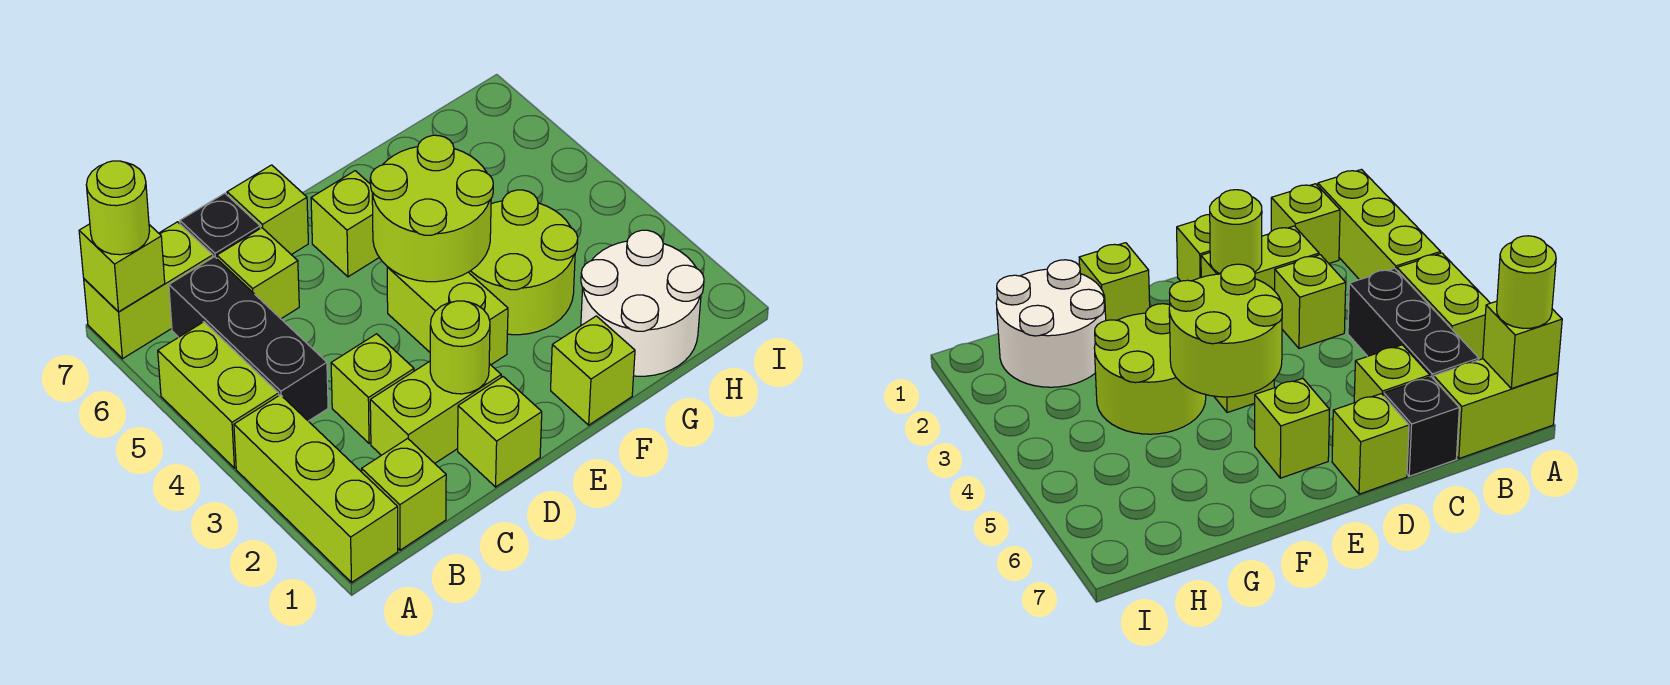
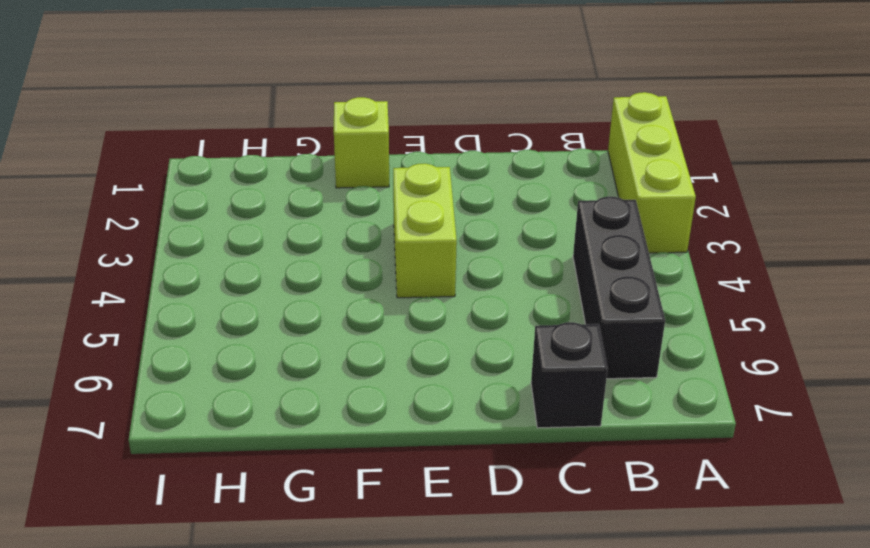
none -> lime brick A4:A5 level 1
none -> lime brick A7:B7 level 1
none -> lime brick B1 level 1

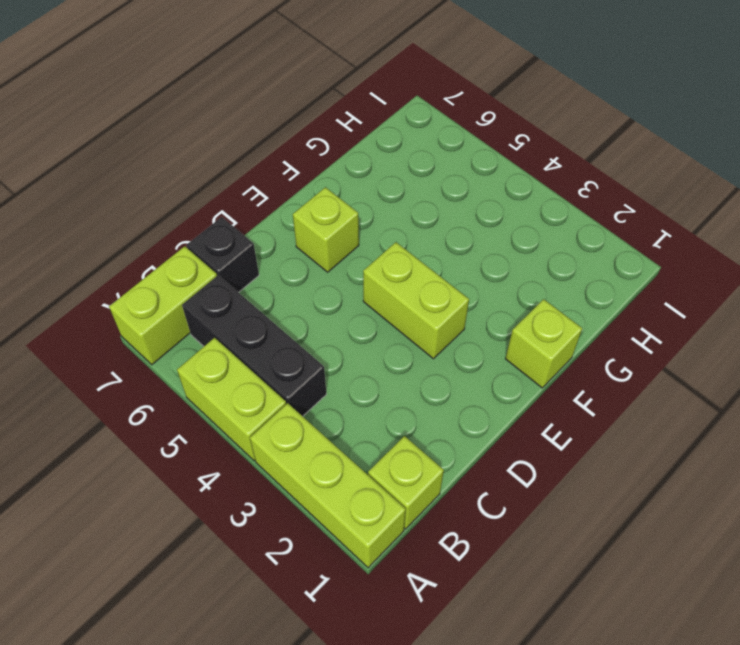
none -> lime brick C2:D2 level 1
none -> lime brick C3 level 1
none -> lime brick C6 level 1

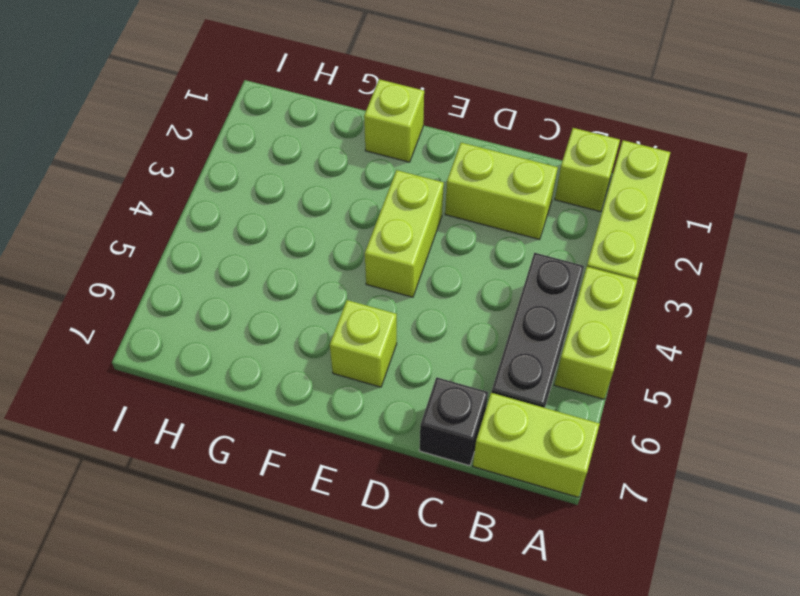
none -> lime brick C3 level 1
none -> lime brick C6 level 1
none -> lime brick D1 level 1

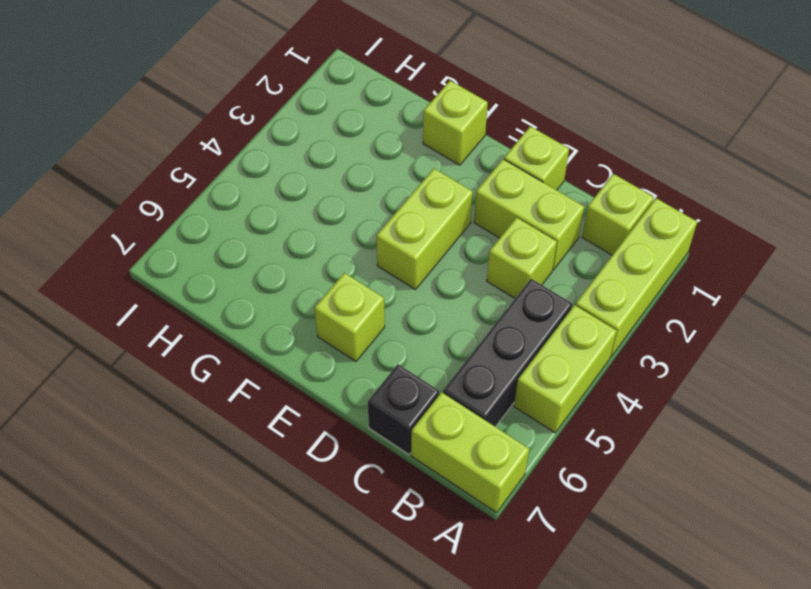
none -> lime brick C6 level 1
none -> lime brick D7 level 1
none -> lime round brick F3:G4 level 1

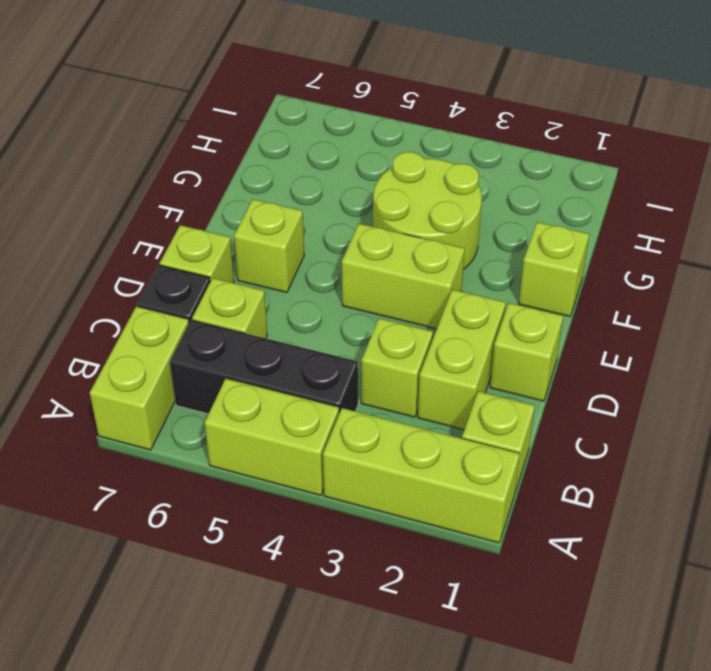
none -> white round brick G1:H2 level 1
none -> lime brick A7 level 2
none -> lime round brick D2 level 2

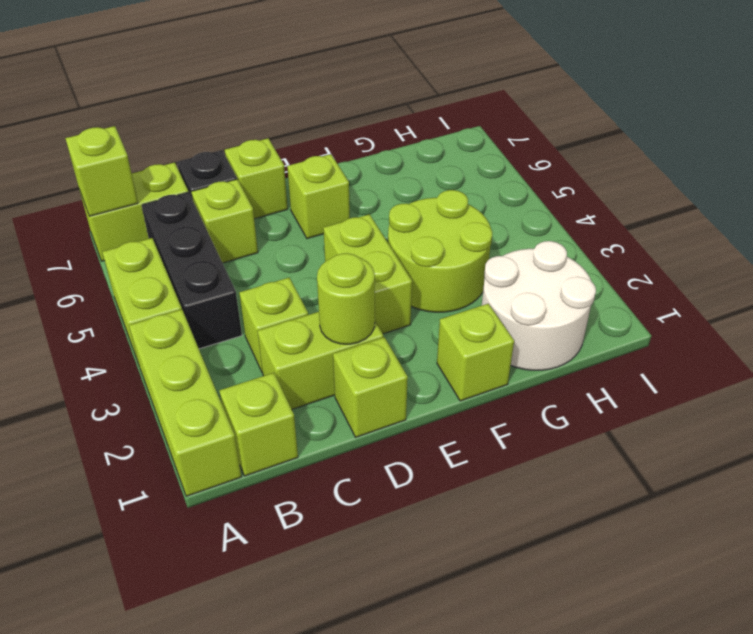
none -> lime round brick E4:F5 level 2
none -> lime round brick A7 level 3

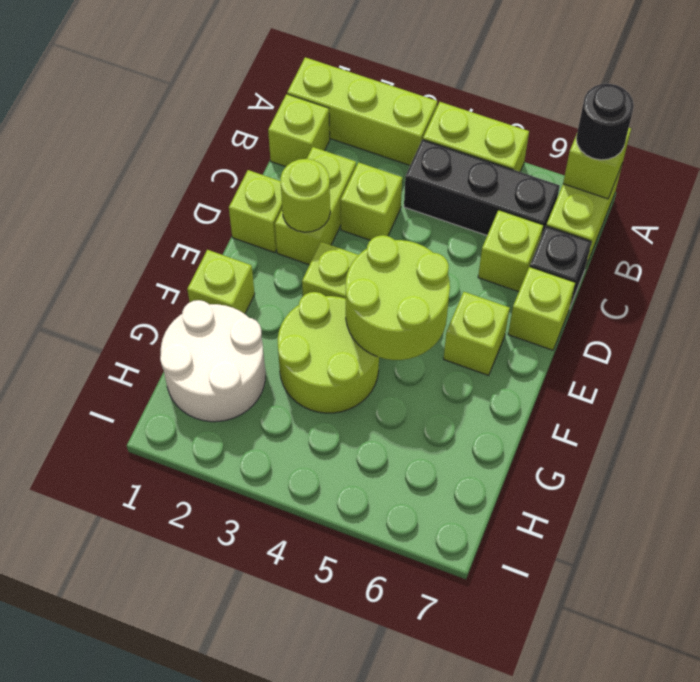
black round brick A7 level 3 -> lime round brick A7 level 3

